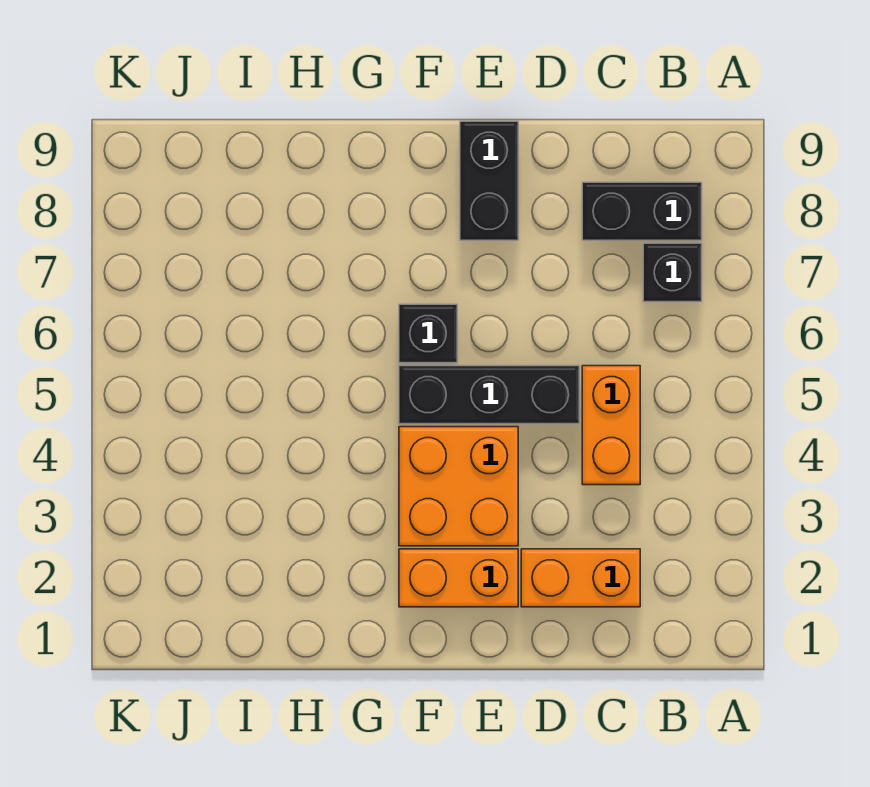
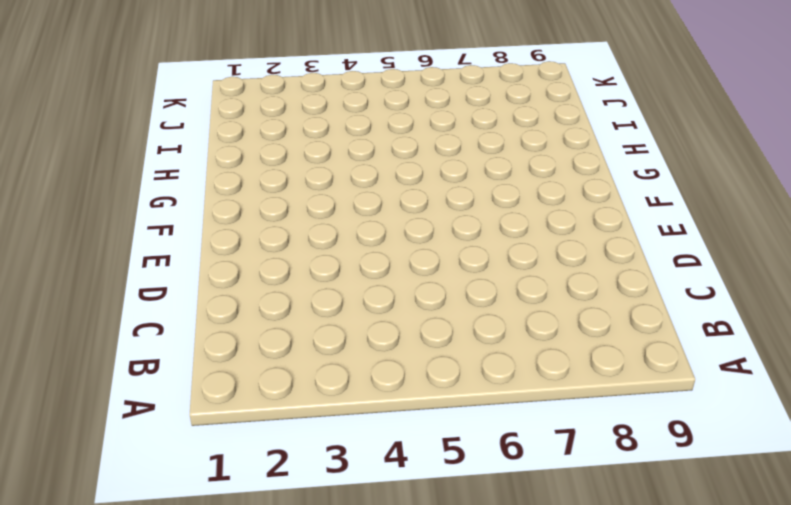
none -> black brick B7 level 1
none -> black brick B8:C8 level 1

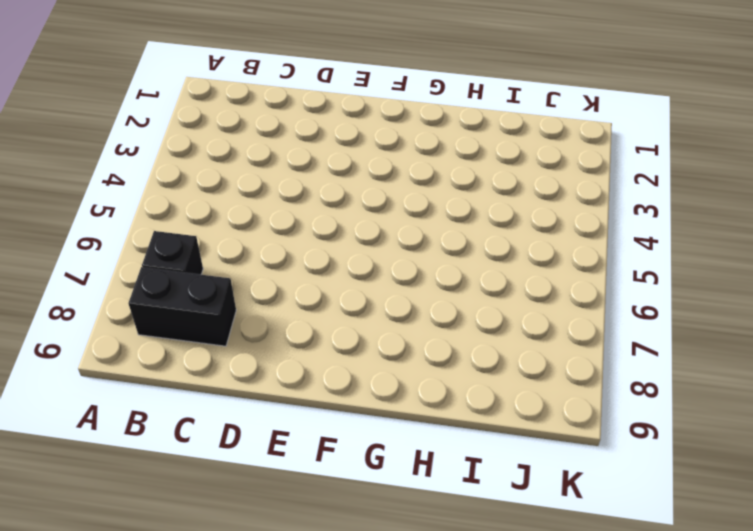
none -> orange brick C2:D2 level 1
none -> orange brick C4:C5 level 1

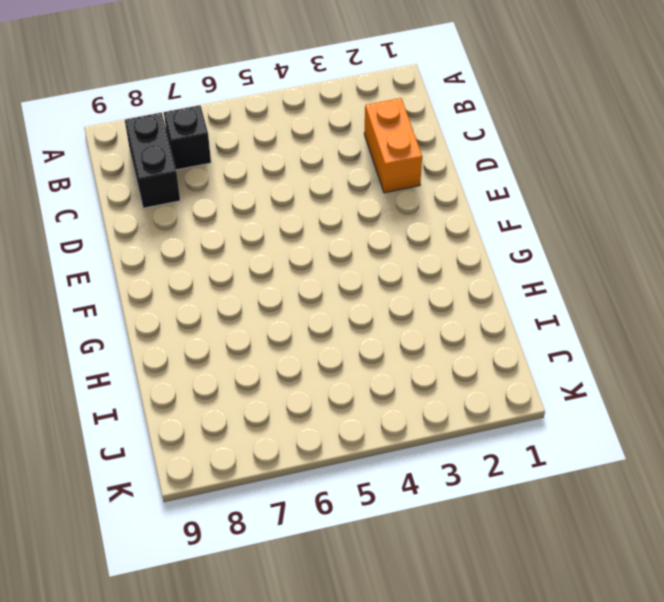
none -> orange brick C4:C5 level 1
none -> black brick D5:F5 level 1

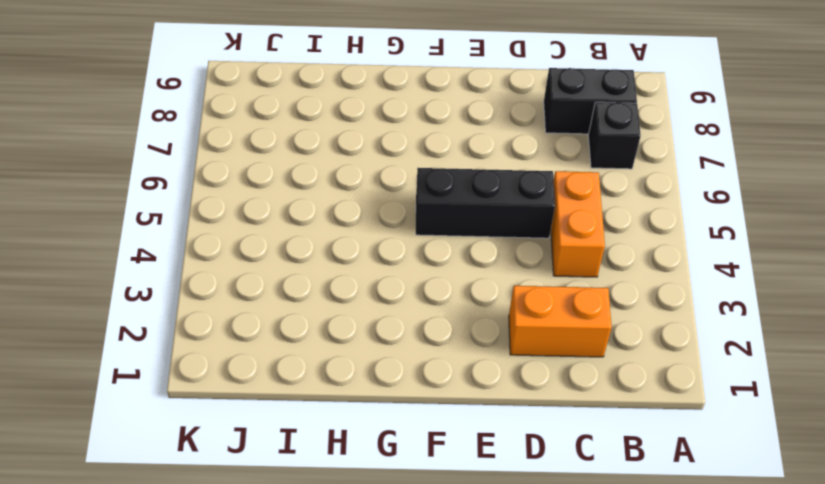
none -> orange brick E2:F2 level 1
none -> orange brick E3:F4 level 1

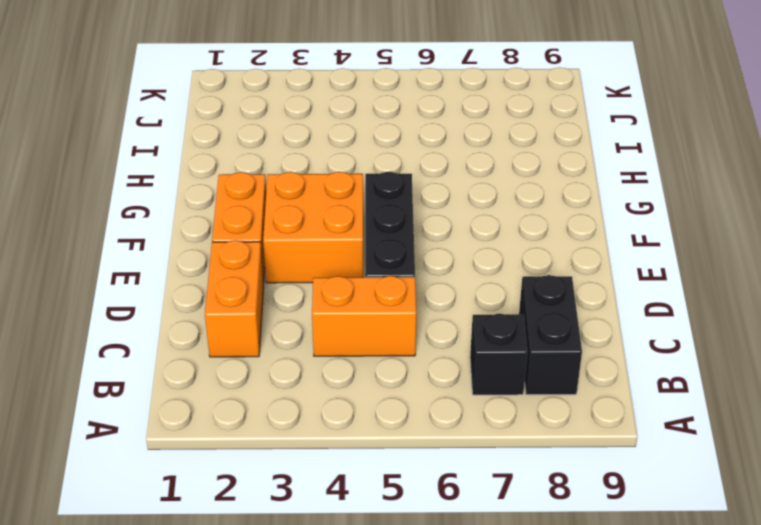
none -> black brick E8:E9 level 1
none -> black brick F6 level 1

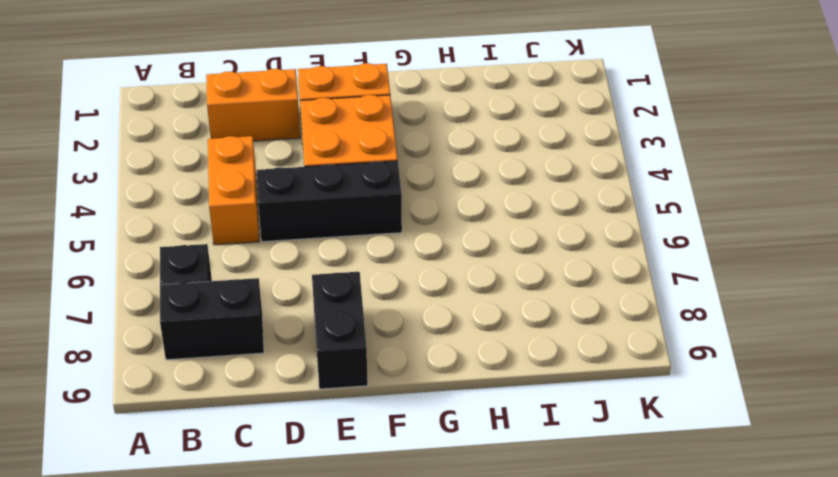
none -> black brick F6 level 1

